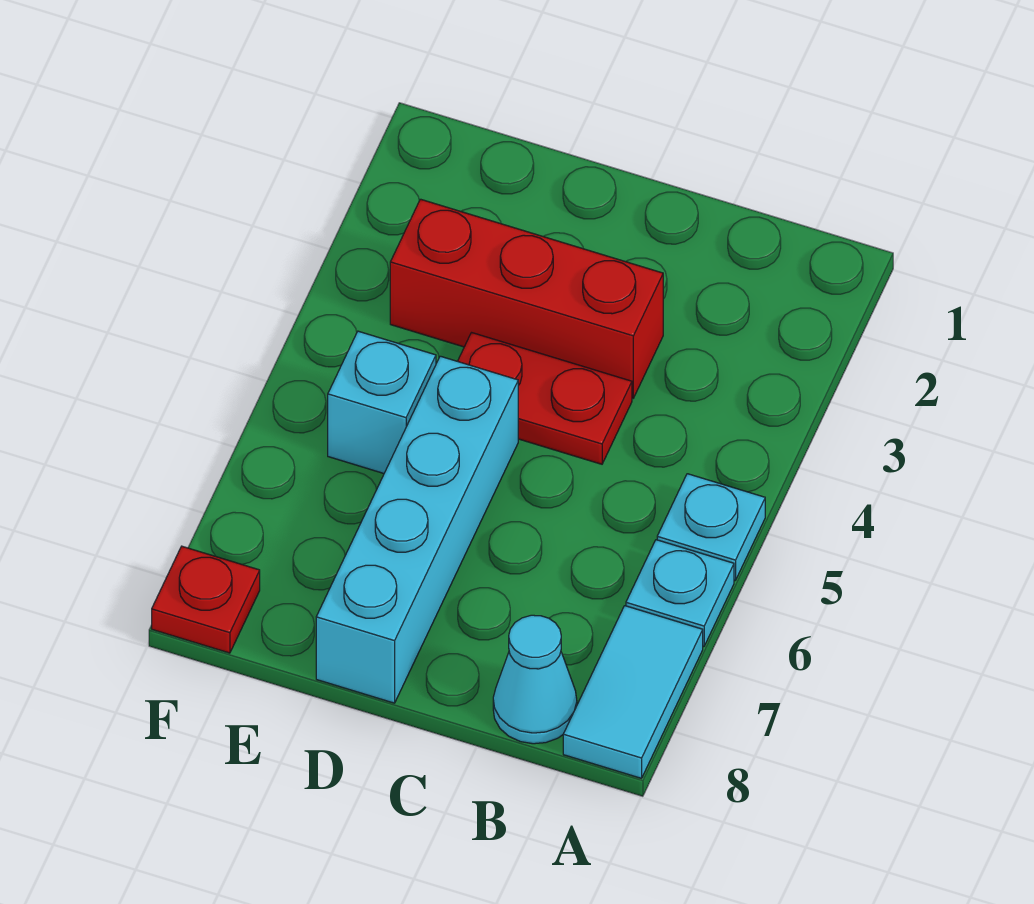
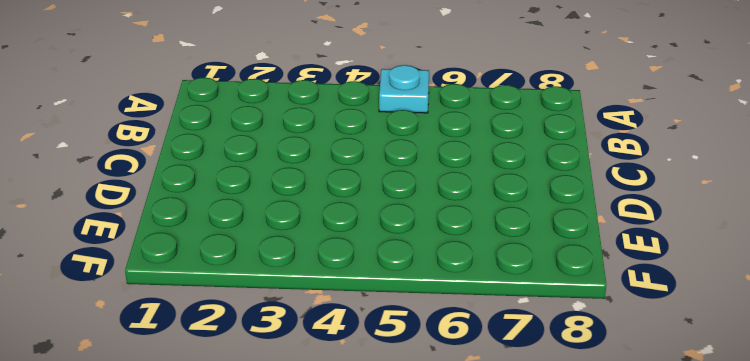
none -> cyan plate A6 level 1
none -> cyan tile A7:A8 level 1

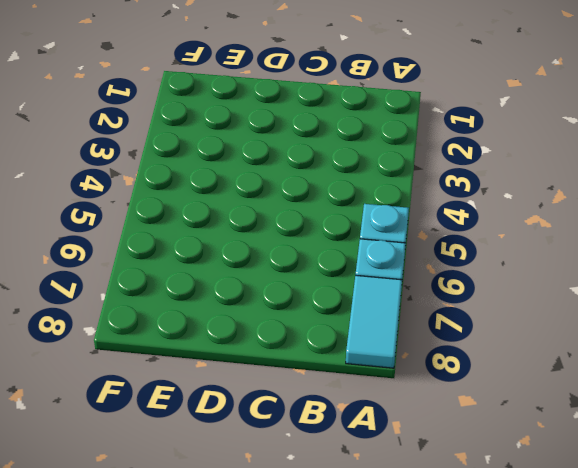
none -> cyan cone B8 level 1
none -> red brick C3:E3 level 1

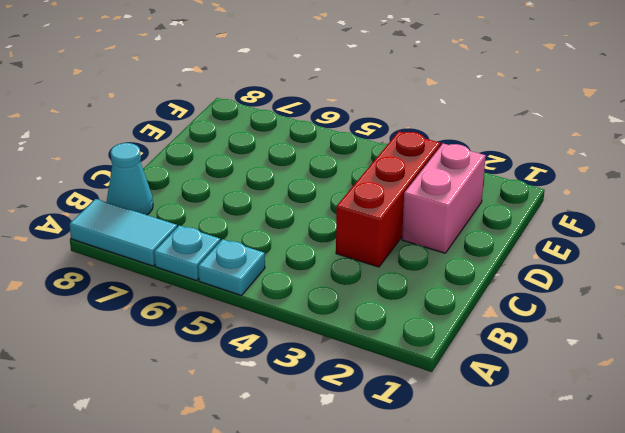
pink brick D2:E2 level 1 -> none
none -> red plate C4:D4 level 1
none -> cyan brick D5:D8 level 1

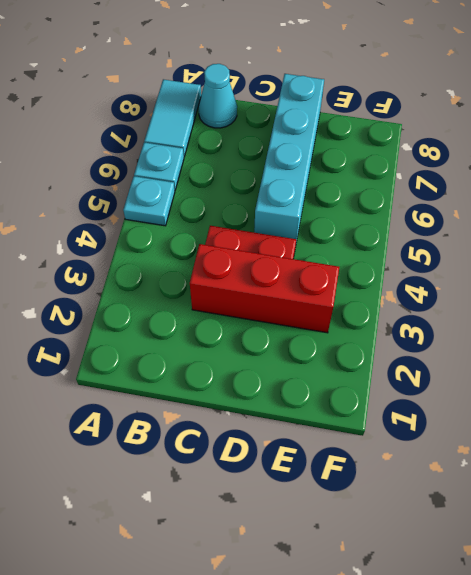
none -> cyan brick E5 level 1
none -> red plate F8 level 1

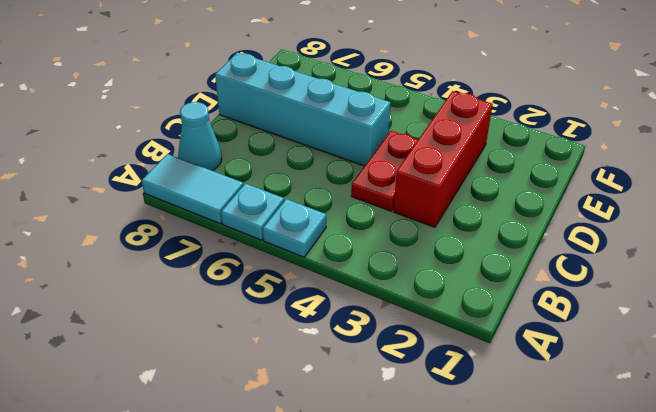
none -> cyan brick E5 level 1
none -> red plate F8 level 1

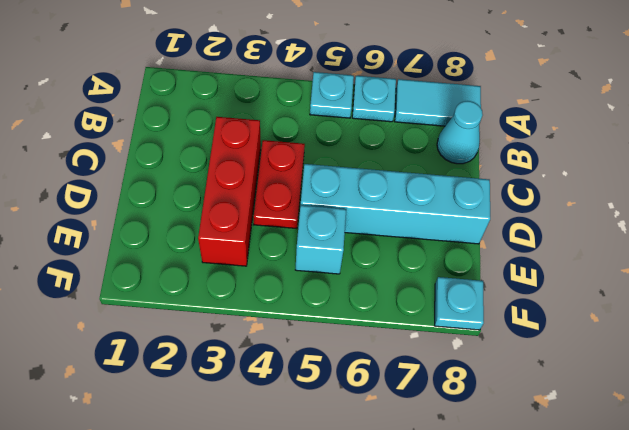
cyan plate F8 level 1 -> red plate F8 level 1

